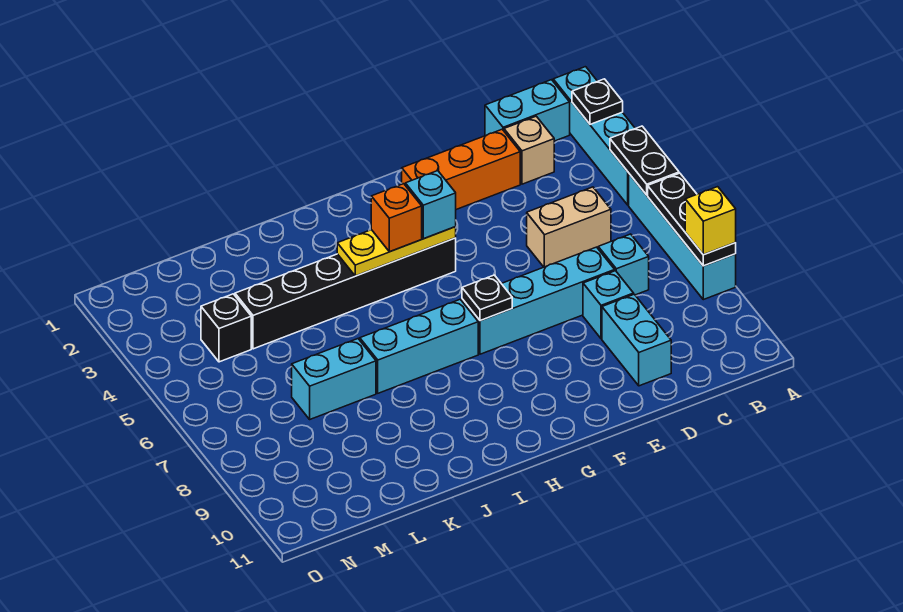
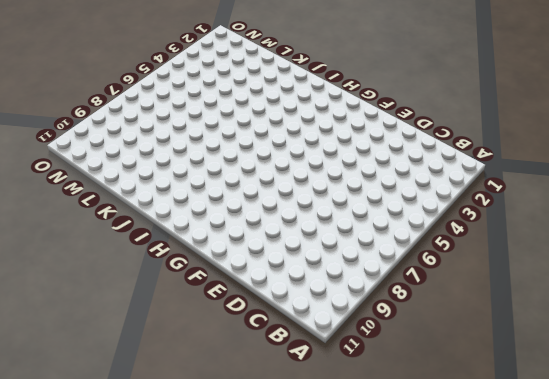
none -> cyan brick A1:A4 level 1
none -> cyan brick A5:A8 level 1
none -> cyan brick B1:C1 level 1

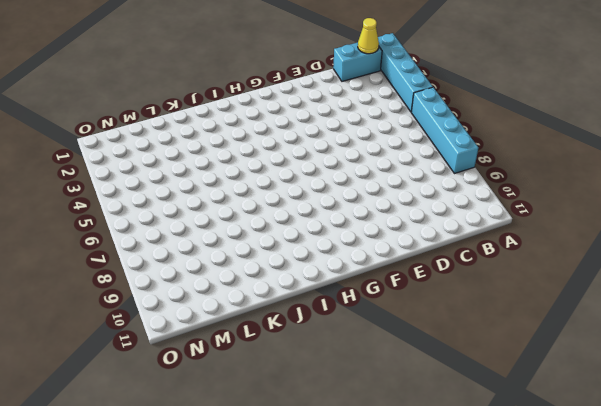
yellow cone B1 level 2 -> none
none -> tan brick C2 level 1
none -> tan brick C5:D5 level 1
none -> cyan brick C7 level 1

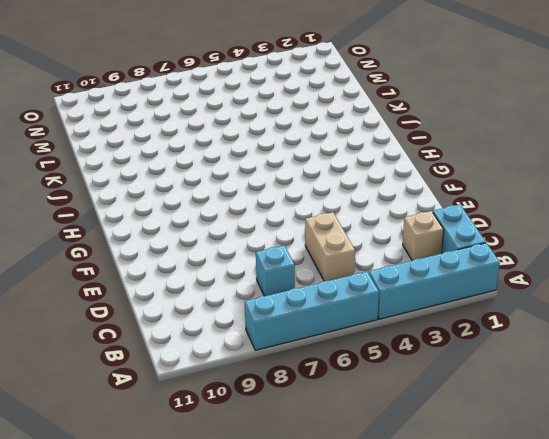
none -> orange brick D2:F2 level 1
none -> cyan brick D7:G7 level 1
none -> cyan brick D8 level 1

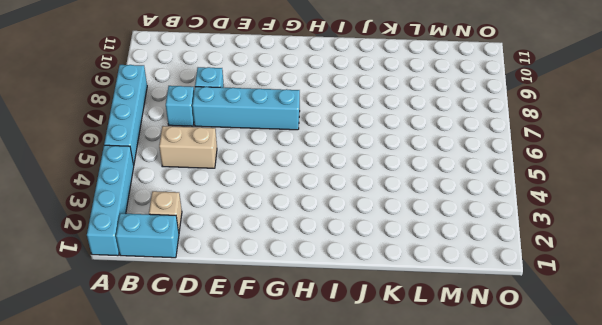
none -> orange brick D2:F2 level 1
none -> cyan brick D9:D10 level 1
none -> black brick G4:L4 level 1

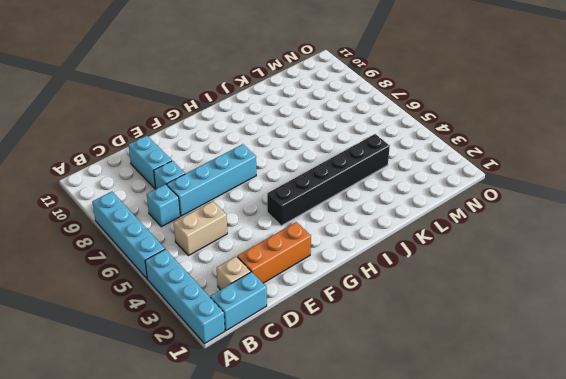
none -> cyan brick H7:J7 level 1
none -> cyan brick K7:L7 level 1
none -> black brick M4 level 1

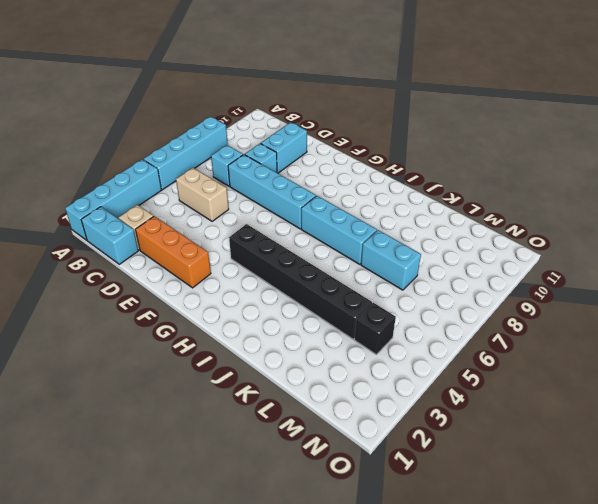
none -> black plate A2 level 2
none -> black plate A4:A5 level 2
none -> black plate A6:A8 level 2

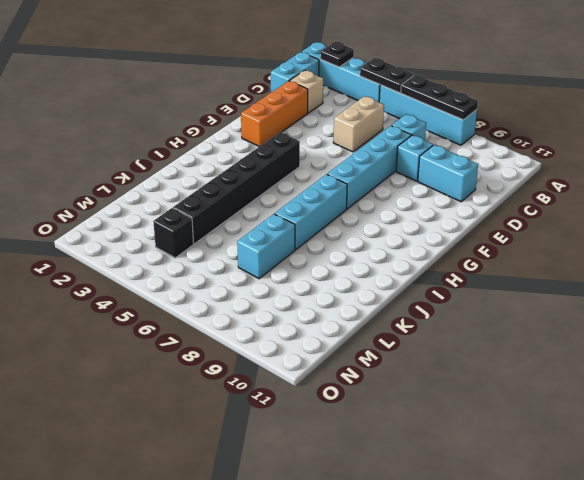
none -> yellow plate G4:I4 level 2
none -> black plate G7 level 2
none -> yellow brick A8 level 3

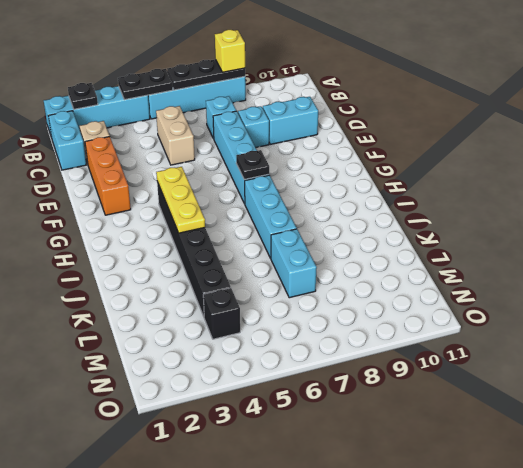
none -> cyan brick G4 level 3
none -> orange brick H4 level 3

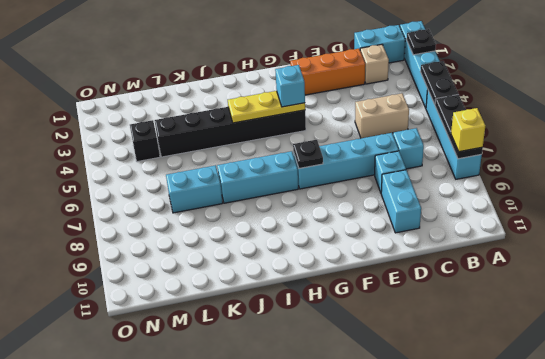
none -> orange brick H4 level 3

